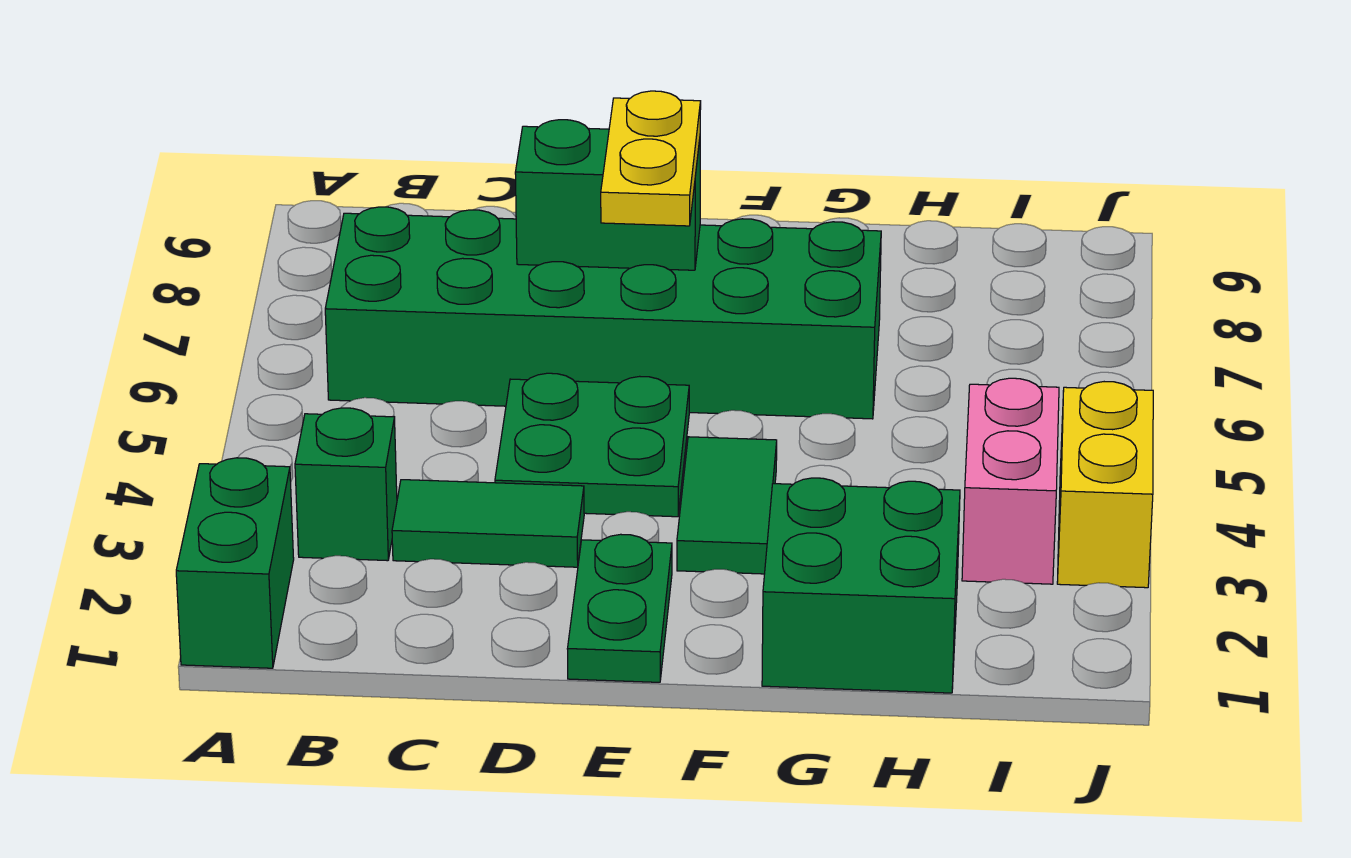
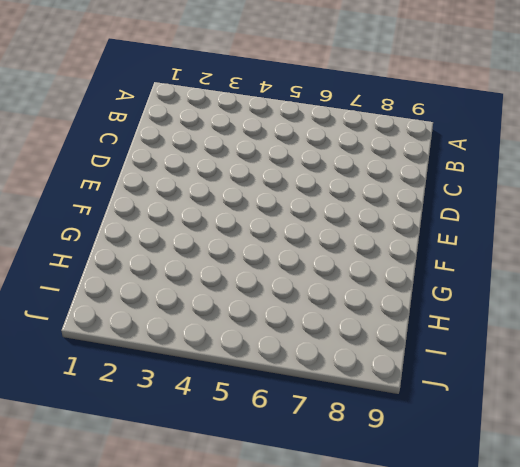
none -> green brick A1:A2 level 1
none -> green brick B3 level 1
none -> green brick B6:G7 level 1

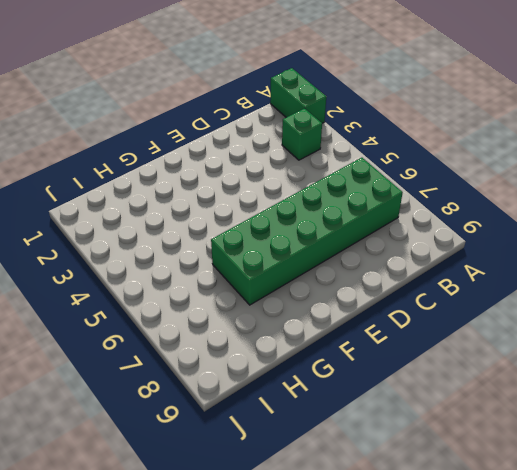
none -> green tile C3:D3 level 1
none -> green plate D4:E5 level 1
none -> green plate E1:E2 level 1

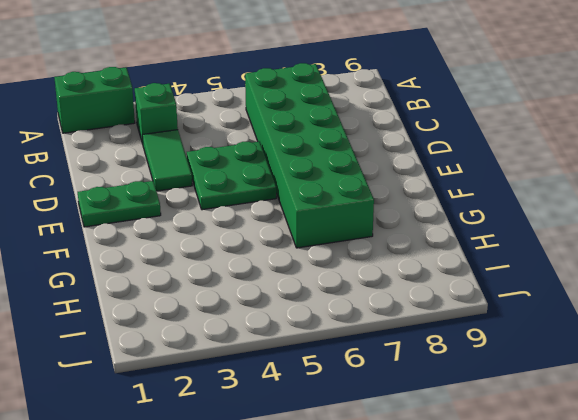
none -> green tile F3:F4 level 1
none -> green brick G1:H2 level 1
none -> pink brick I3:I4 level 1

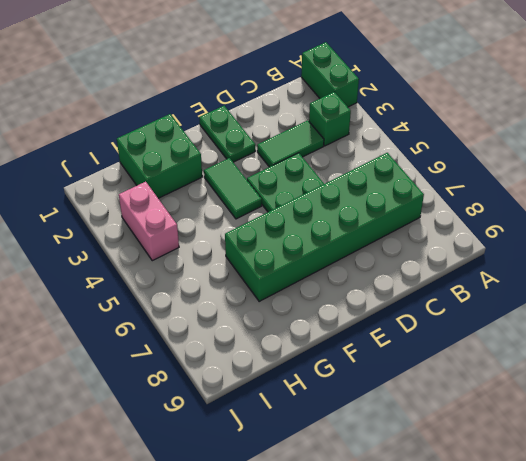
none -> yellow brick J3:J4 level 1
none -> green brick D7:E7 level 2
none -> yellow plate E6:E7 level 3

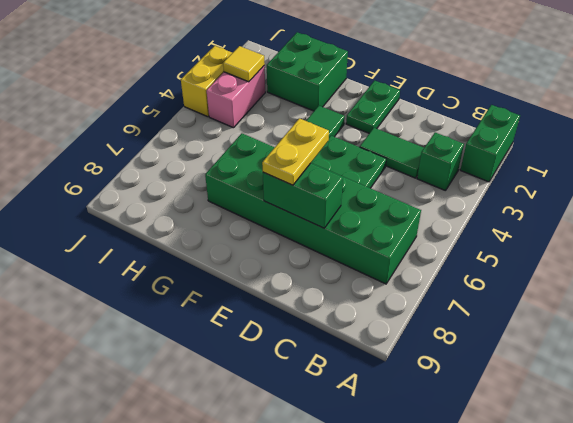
yellow tile I3 level 2 -> none

